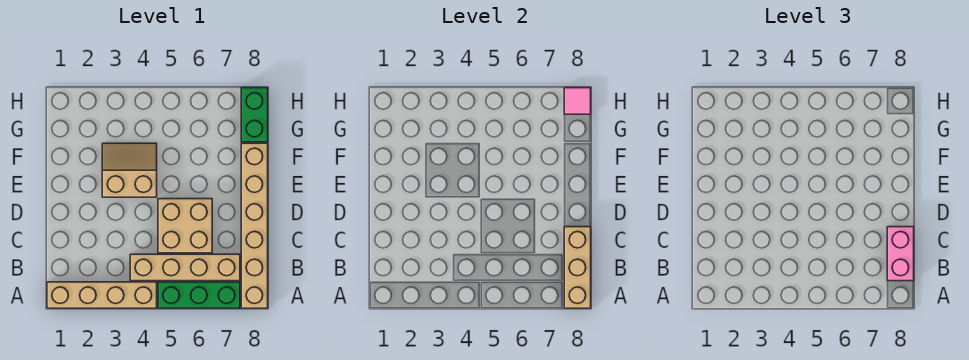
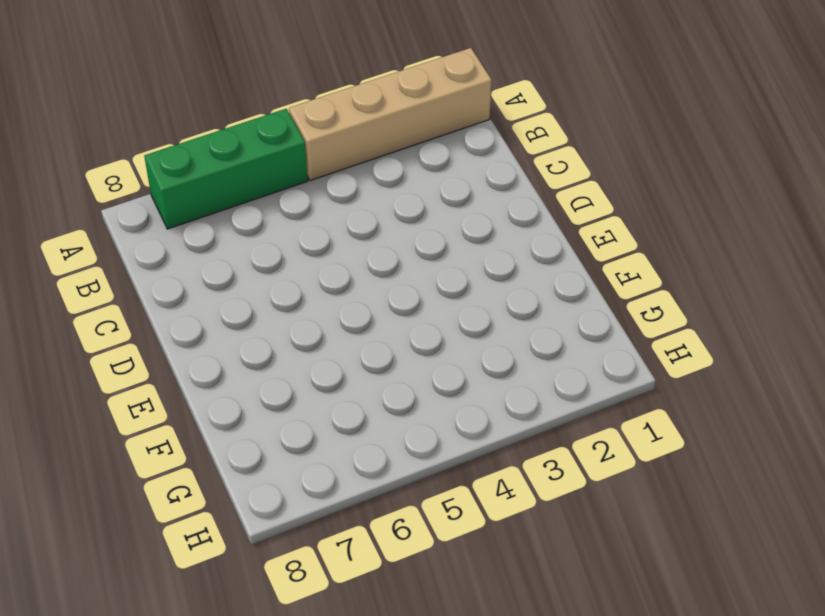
none -> tan brick A8:F8 level 1
none -> tan brick B4:B7 level 1

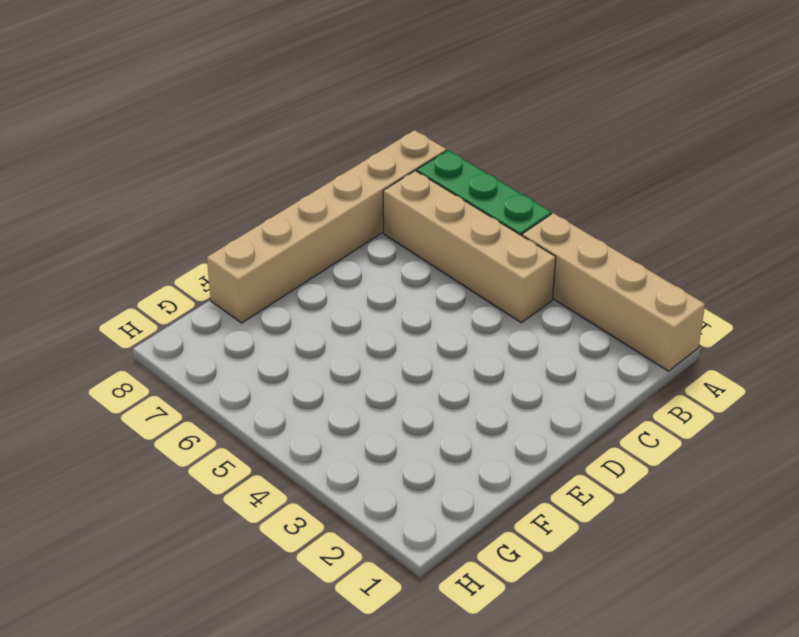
none -> tan brick C5:D6 level 1
none -> tan slope E3:F4 level 1 top E

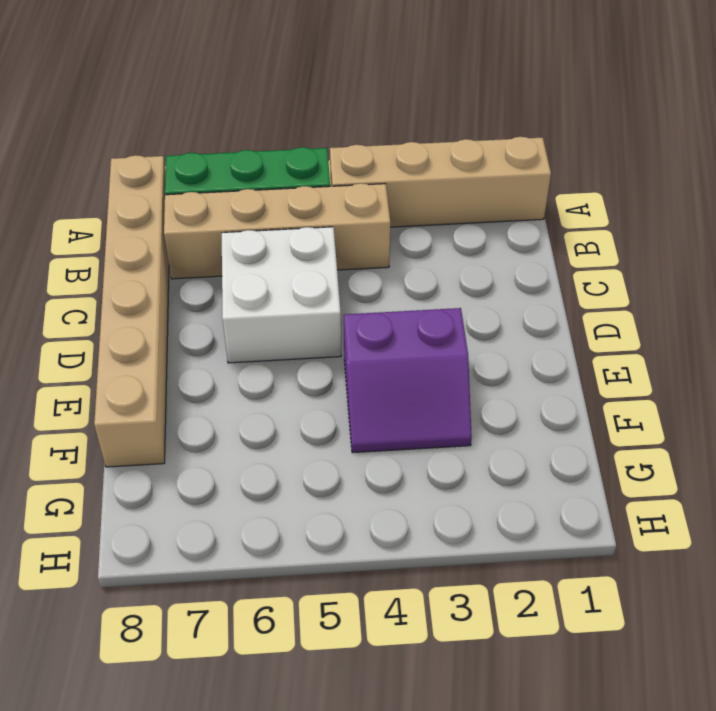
white brick C5:D6 level 1 -> tan brick C5:D6 level 1
purple slope E3:F4 level 1 top E -> tan slope E3:F4 level 1 top E
none -> green brick G8:H8 level 1
none -> tan brick A8:C8 level 2

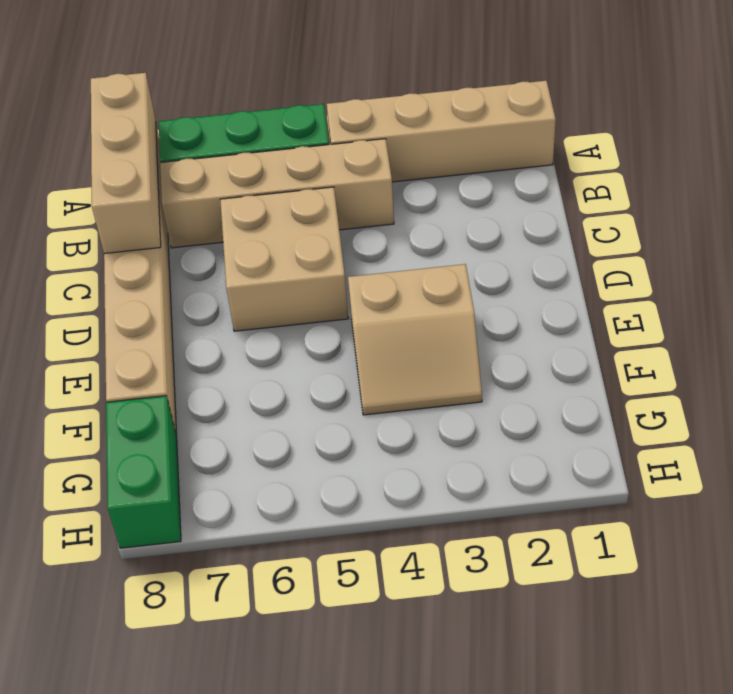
none -> pink tile H8 level 2
none -> pink brick B8:C8 level 3

